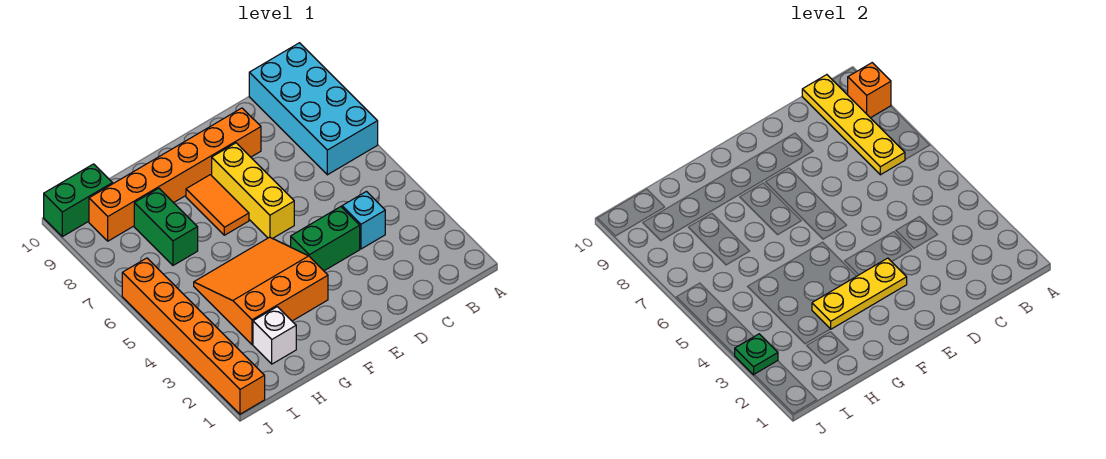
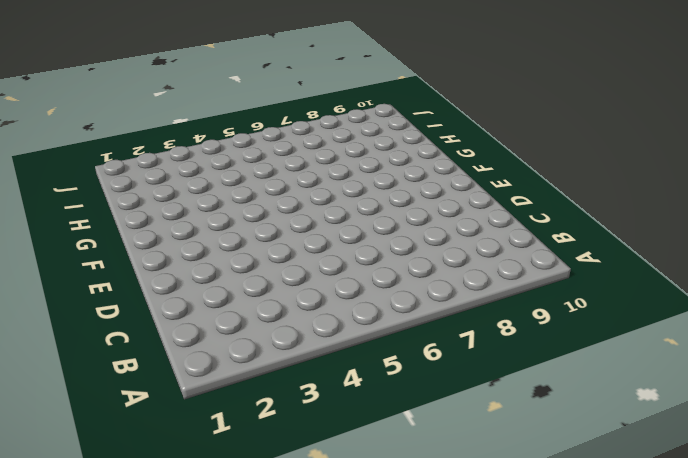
none -> cyan brick A7:B10 level 1
none -> cyan brick C4 level 1
none -> green brick D4:E4 level 1

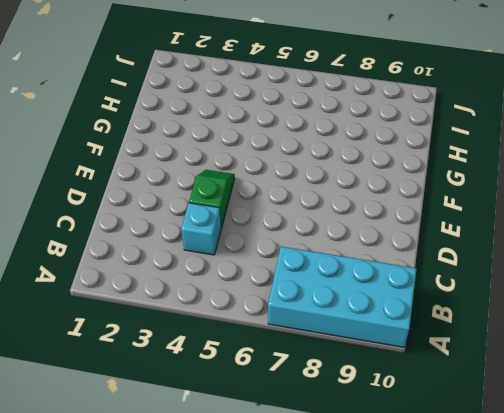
green slope D4:E4 level 1 top D -> green brick D4:E4 level 1
none -> orange brick D9:I9 level 1
none -> yellow brick E6:E8 level 1
none -> orange slope F3:H5 level 1 top 3

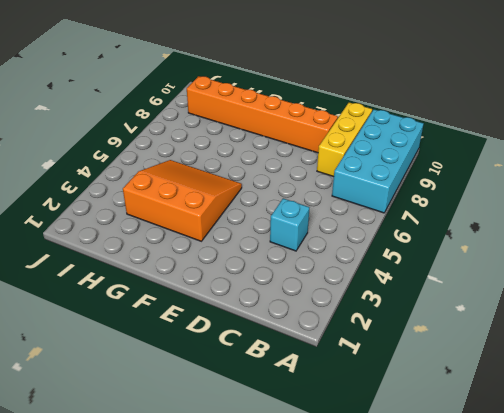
yellow brick C8:C10 level 1 -> yellow brick E6:E8 level 1
none -> green brick D4:E4 level 1
none -> orange tile F7:F8 level 1
none -> white brick H2 level 1

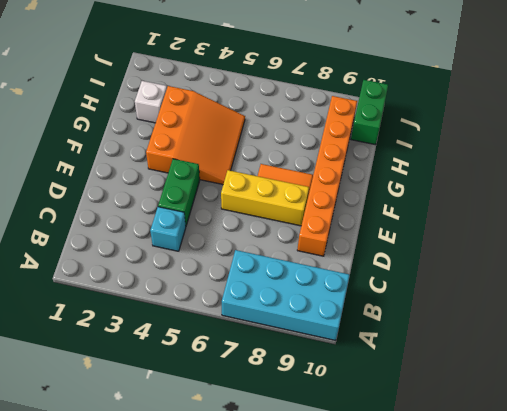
none -> green brick H7:H8 level 1
none -> orange brick J1:J6 level 1
none -> orange brick A9 level 2

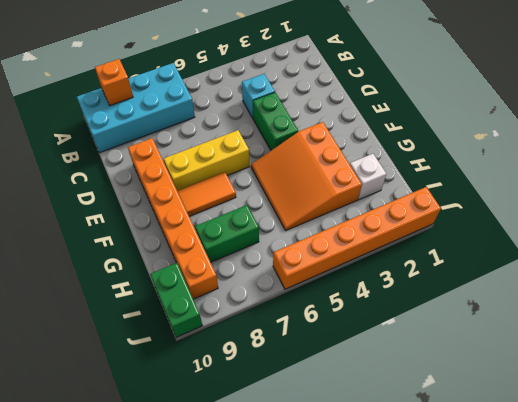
none -> yellow plate B7:B10 level 2
none -> yellow plate E3:G3 level 2
none -> green plate J3 level 2

